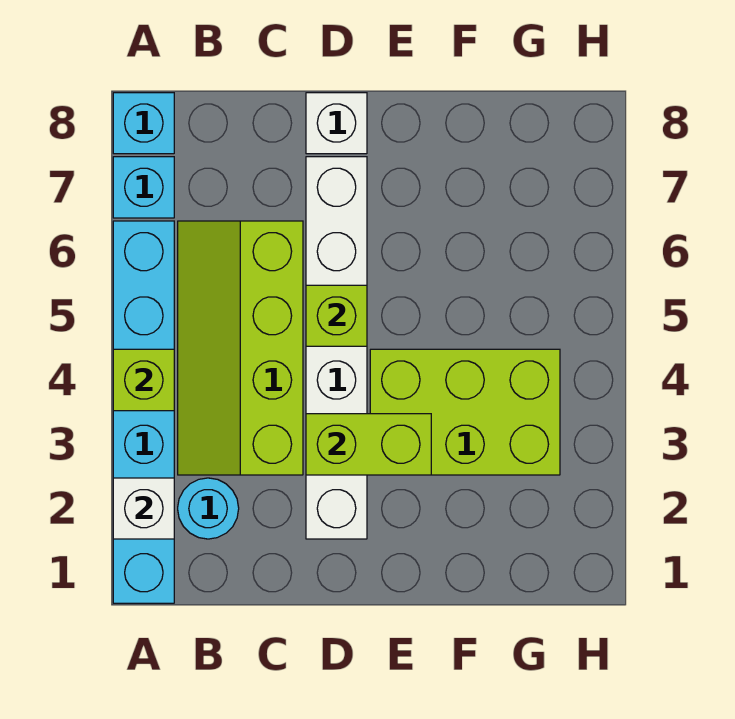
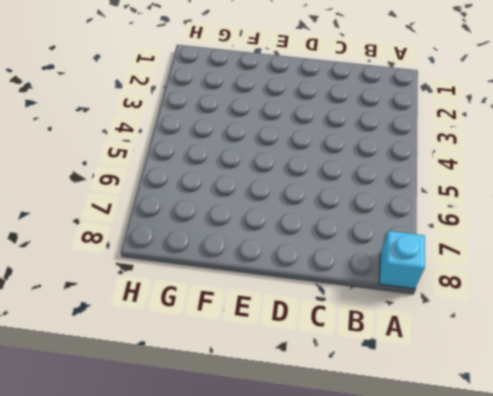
none -> cyan brick A1:A6 level 1
none -> cyan brick A7 level 1
none -> cyan round brick B2 level 1

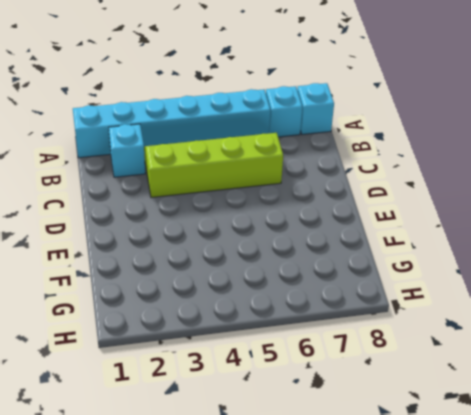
cyan brick B2 level 1 -> cyan round brick B2 level 1
none -> white brick D2:D7 level 1
none -> white brick D8 level 1
none -> lime brick E3:G4 level 1

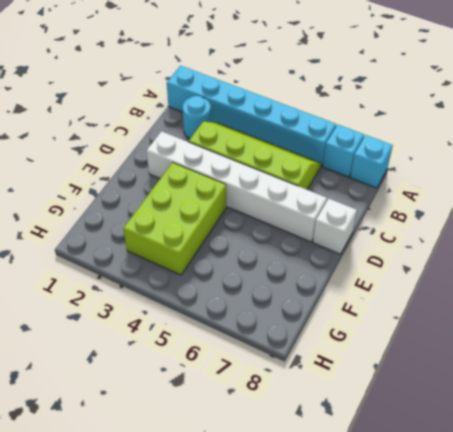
none -> white brick A2 level 2
none -> lime brick A4 level 2
none -> lime brick D3:E3 level 2

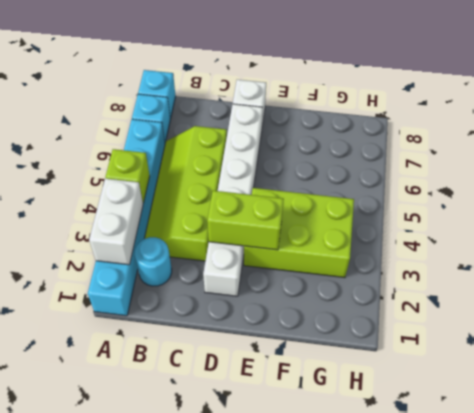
white brick A2:A3 level 2 -> white brick A2 level 2
none -> lime brick D5 level 2

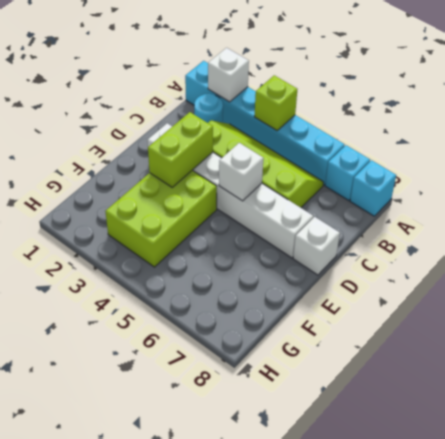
white brick D5 level 2 -> lime brick D5 level 2

